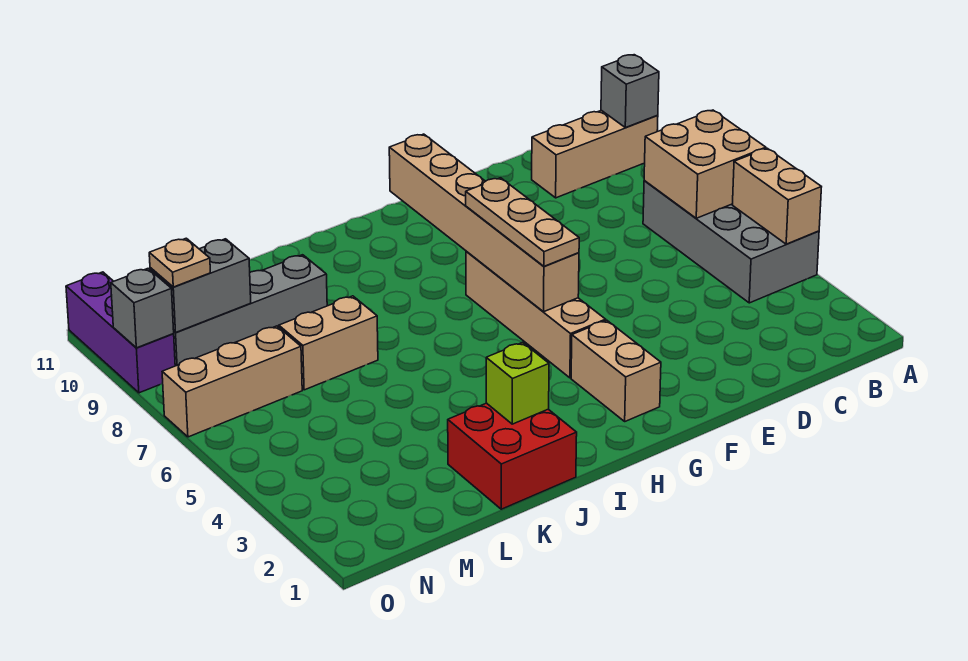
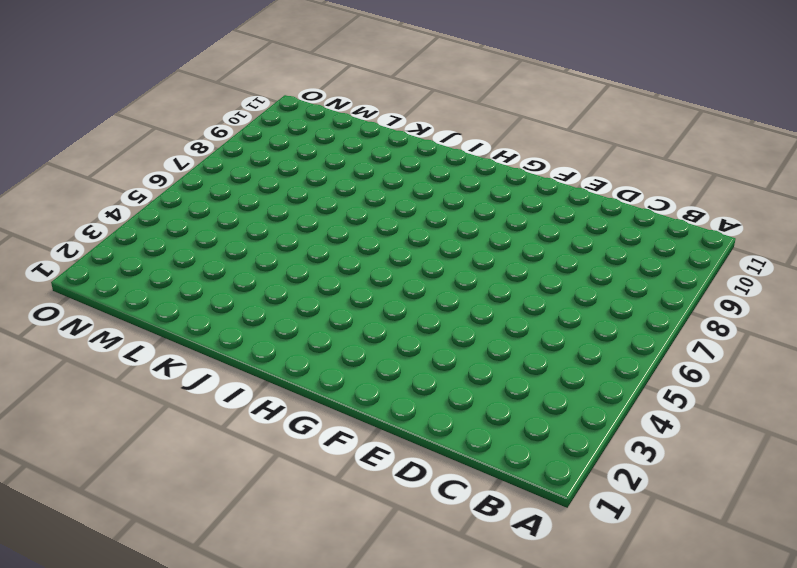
none -> grey brick A4:B7 level 1
none -> tan brick A10:C10 level 1
none -> tan brick G2:G3 level 1

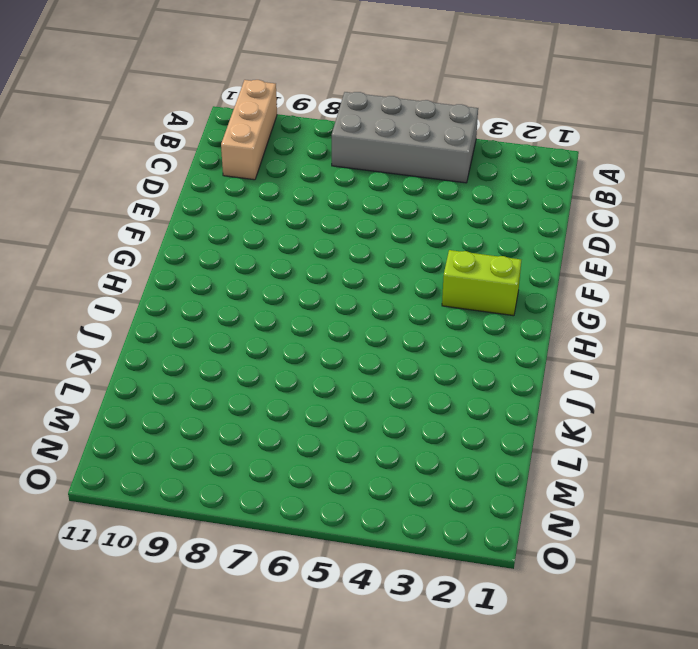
lime brick G2:G3 level 1 -> tan brick G2:G3 level 1
none -> tan brick G4:G7 level 1
none -> red brick J1:K2 level 1
none -> tan brick K7:L7 level 1

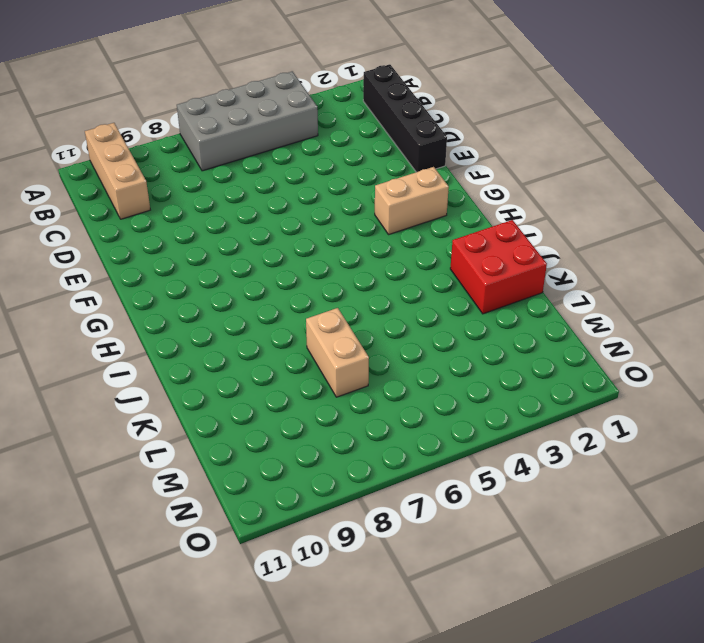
black brick B1:E1 level 1 -> none
none -> tan brick G4:G7 level 1
none -> grey brick K9:N9 level 1
none -> tan brick M7:O7 level 1

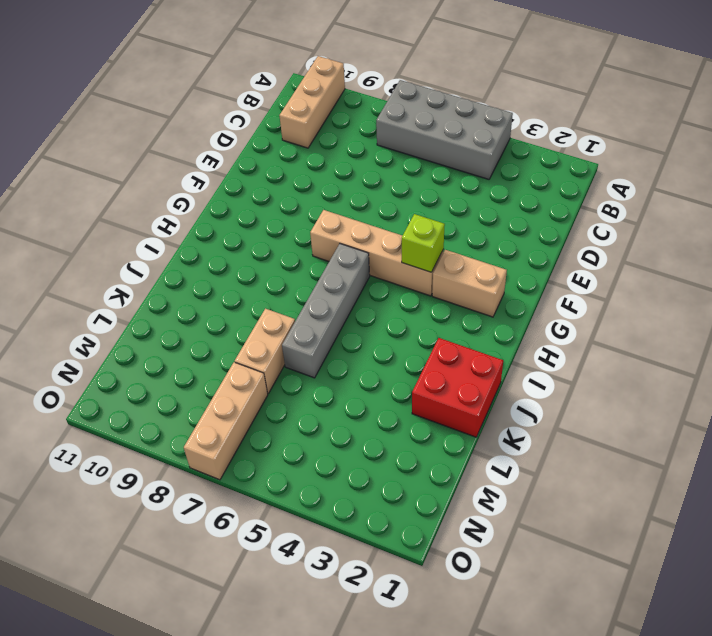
lime brick G4 level 2 -> lime brick J2 level 2
grey brick H6:K6 level 1 -> grey brick K9:N9 level 1
none -> purple brick O9:O11 level 1
none -> tan brick A4:A5 level 2
none -> tan brick A6:B7 level 2

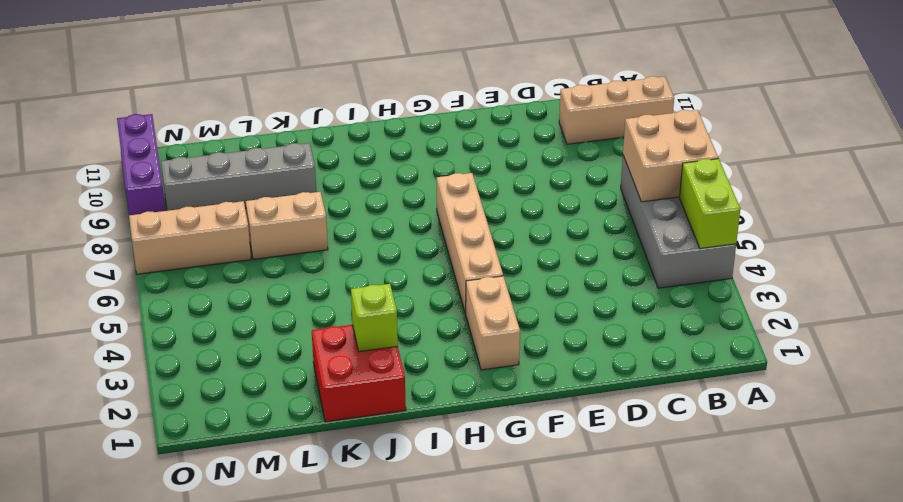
lime brick A4:A5 level 2 -> tan brick A4:A5 level 2
none -> grey brick A10 level 2
none -> tan brick G5:G10 level 2
none -> grey brick M9:N9 level 2

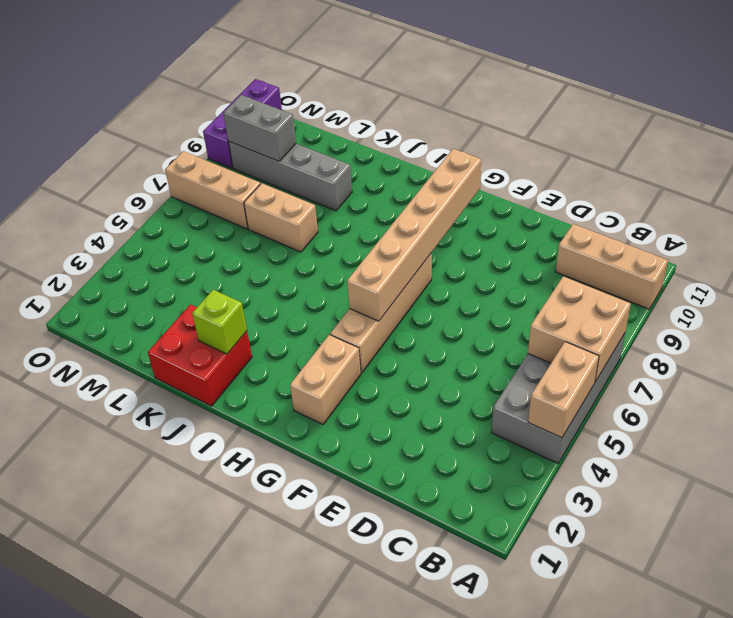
none -> grey brick A10 level 2
none -> grey brick O9 level 2
none -> tan plate G5:G7 level 3

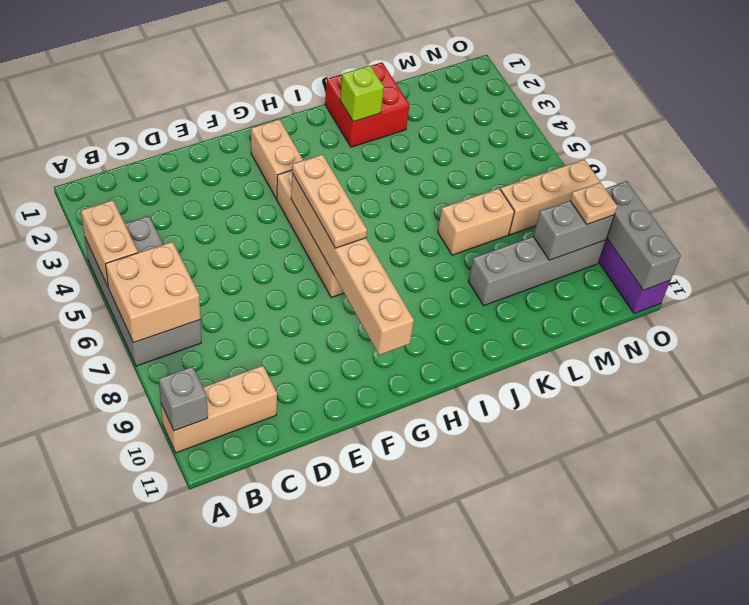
grey brick O9:O11 level 2 -> grey brick O9 level 2

